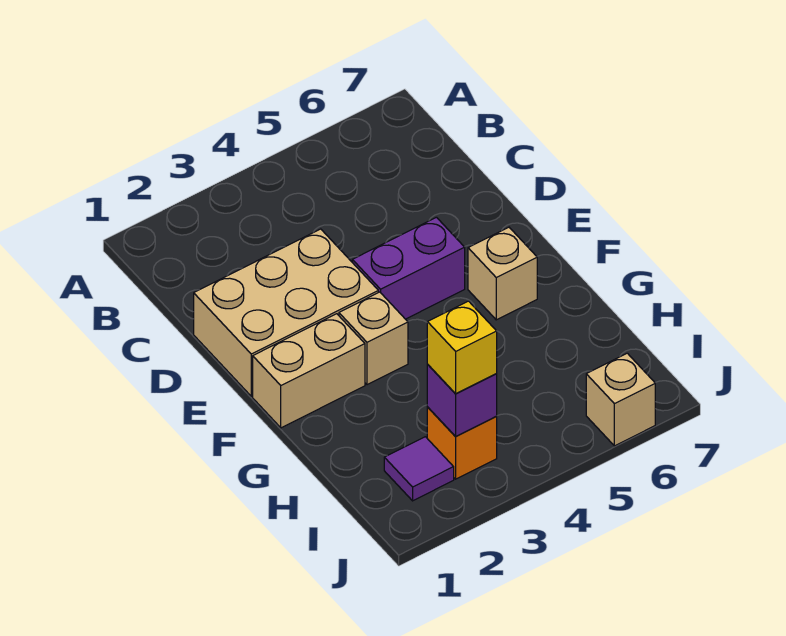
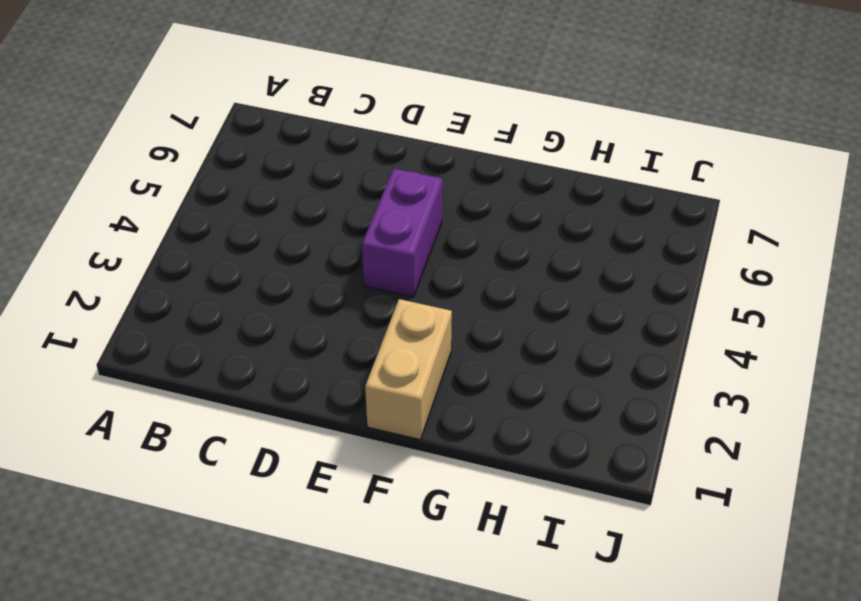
none -> tan brick D1:E3 level 1
none -> tan brick F3 level 1

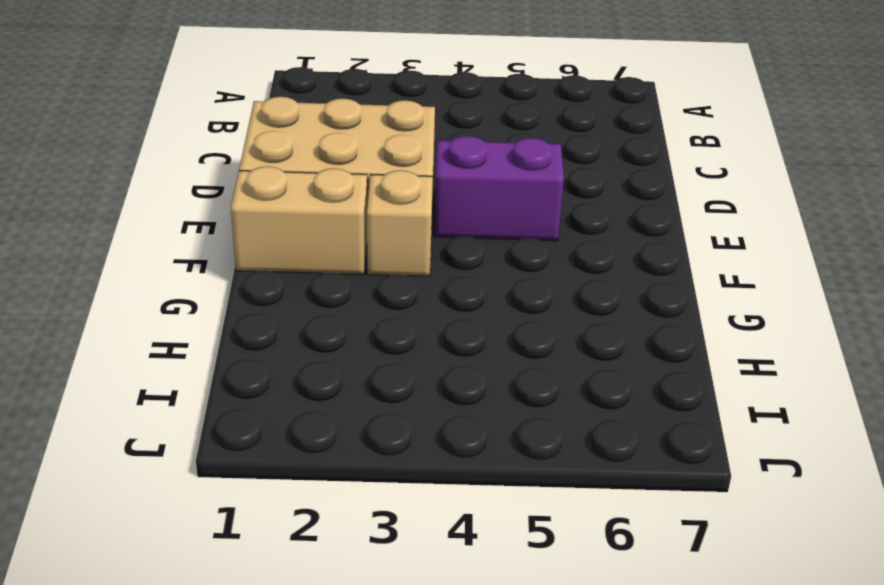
none -> tan brick F6 level 1
none -> purple tile I2 level 1

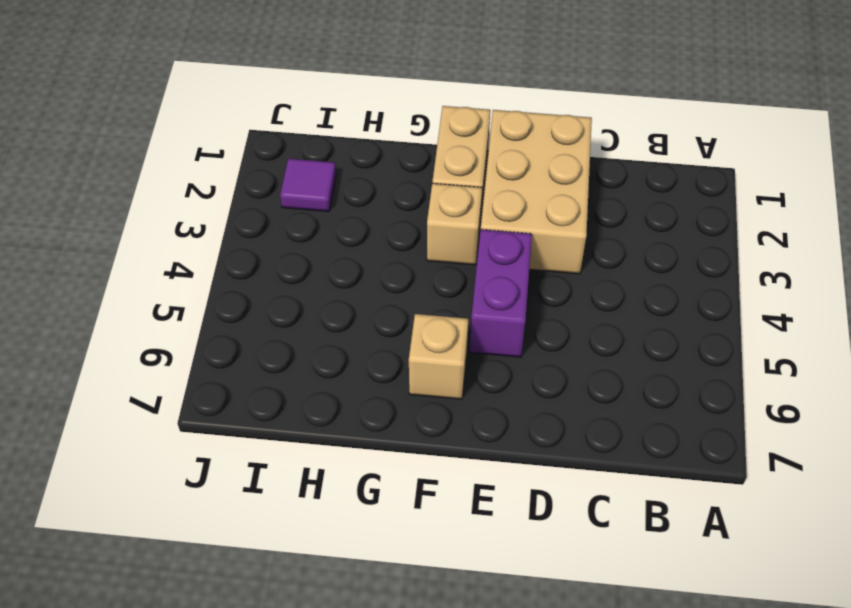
none -> orange brick I3 level 1
none -> tan brick J6 level 1

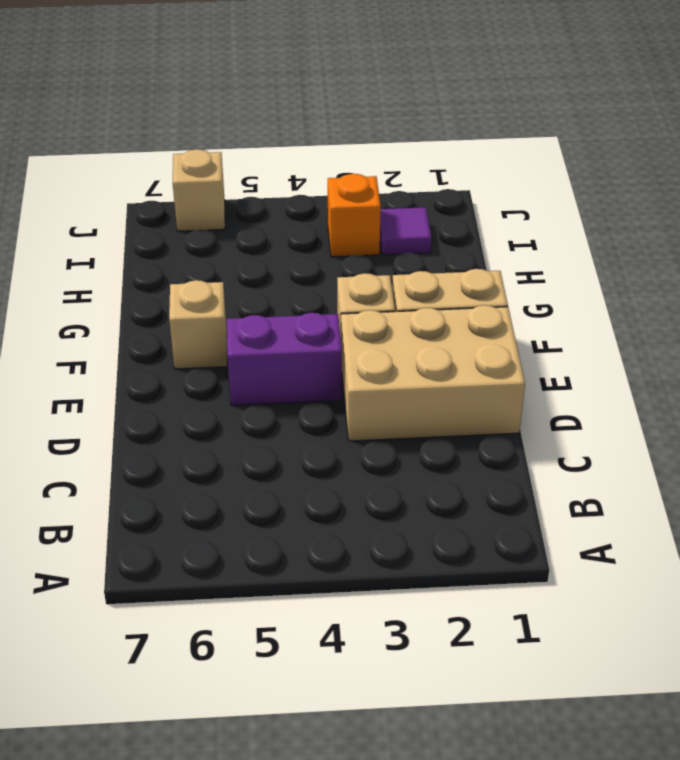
none -> purple brick I3 level 2
none -> yellow brick I3 level 3

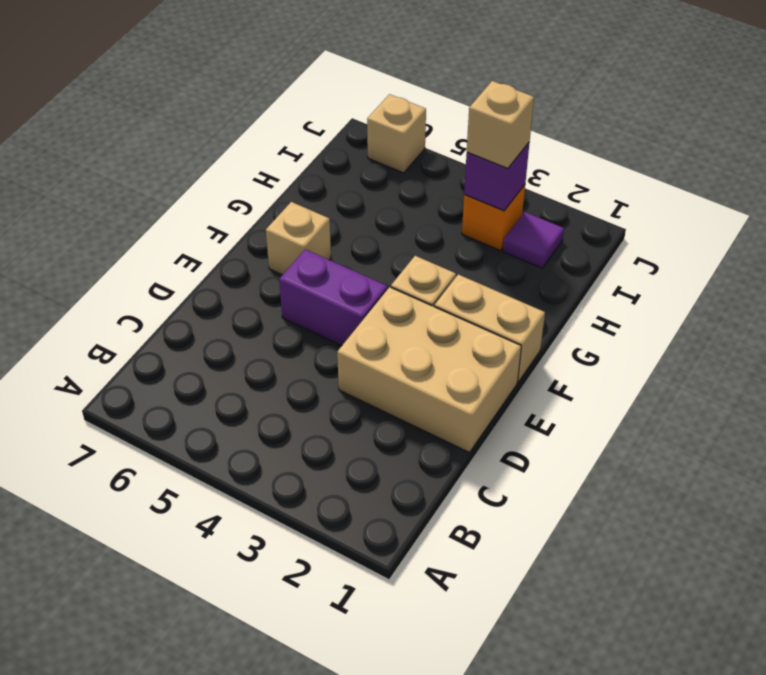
tan brick I3 level 3 -> yellow brick I3 level 3

